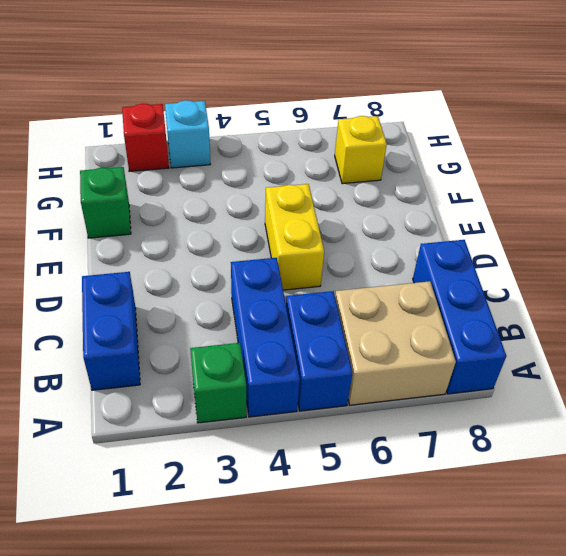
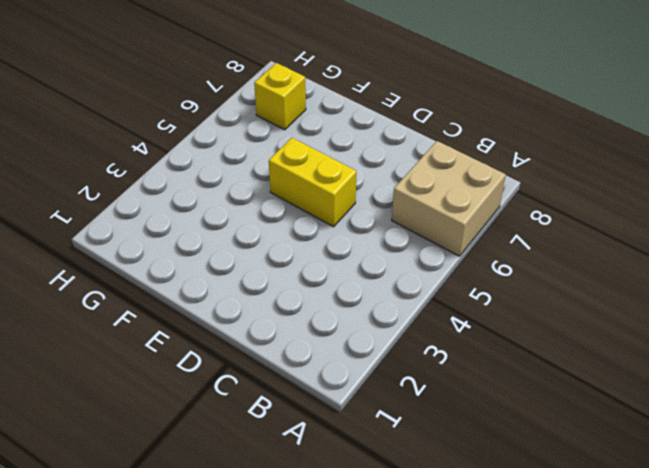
none -> green brick A3 level 1
none -> blue brick A4:C4 level 1

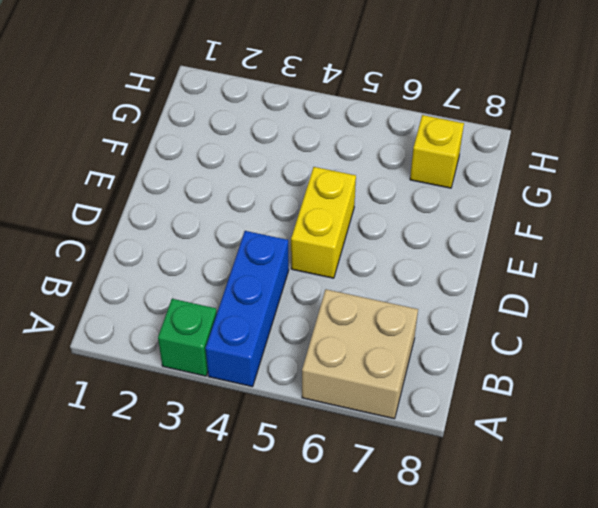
none -> blue brick A5:B5 level 1
none -> blue brick A8:C8 level 1

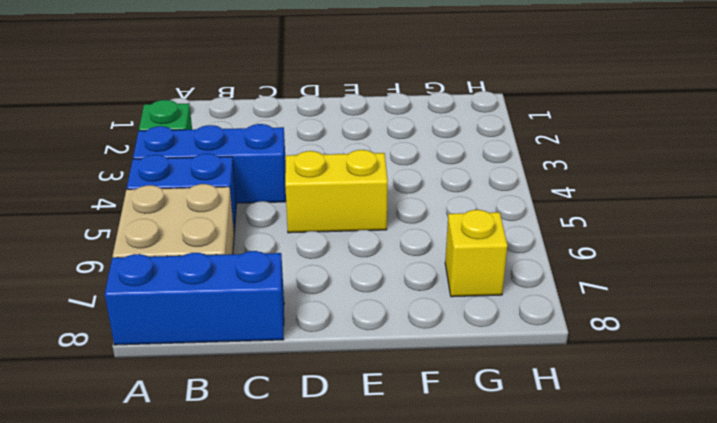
none -> blue brick B1:C1 level 1
none -> green brick F1 level 1

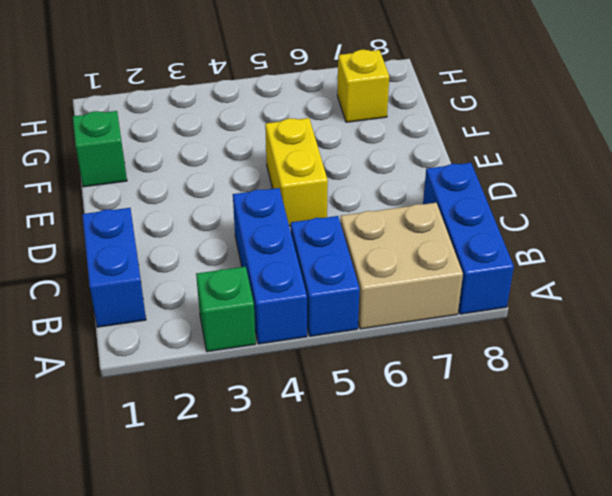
none -> red brick H2 level 1
none -> cyan brick H3 level 1

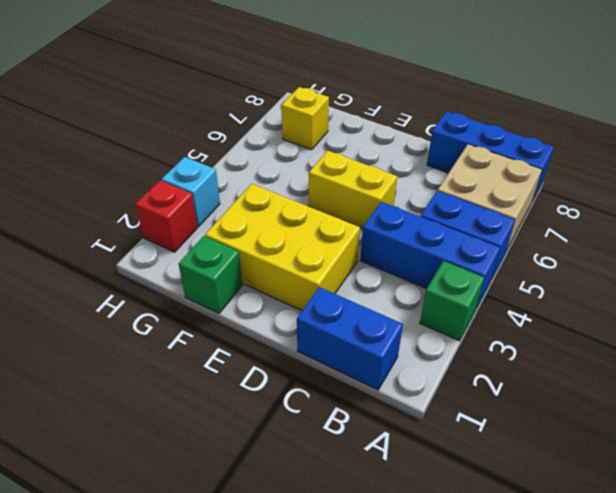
yellow brick D2:F3 level 1 -> none

